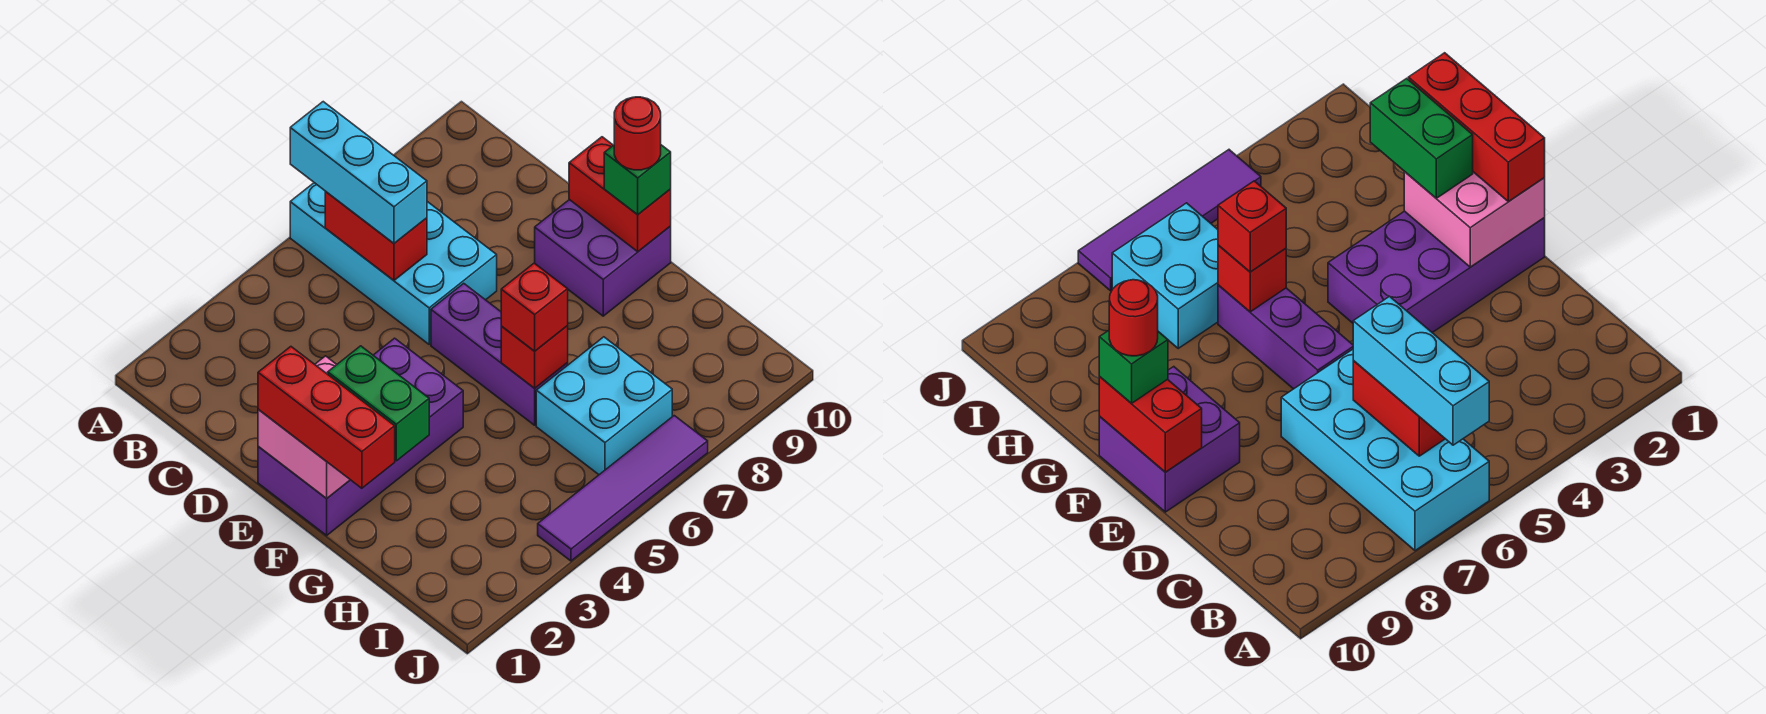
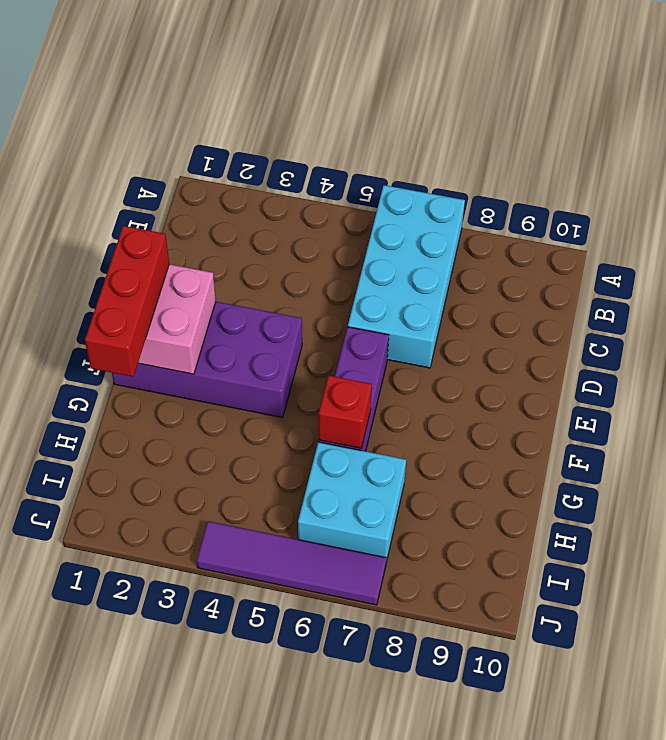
none -> purple brick E9:F10 level 1
none -> red brick B6:C6 level 2
none -> red brick E10:F10 level 2

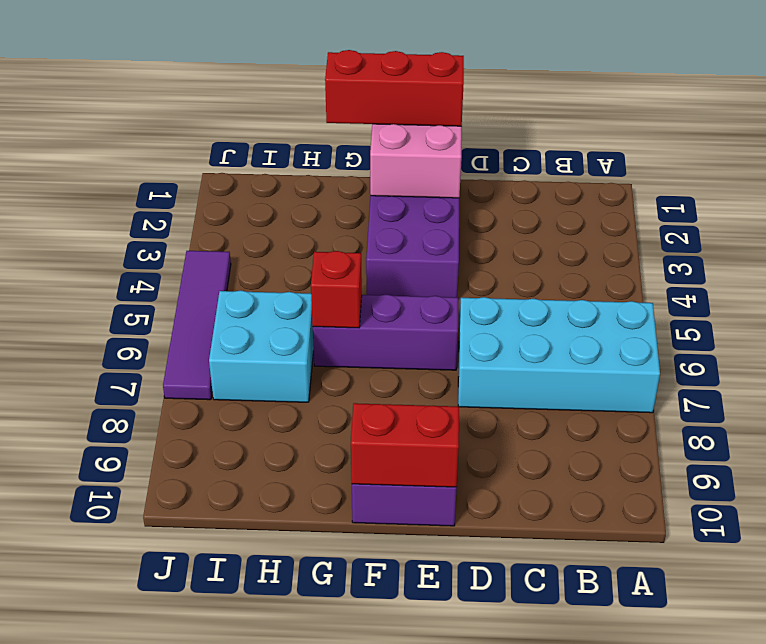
none -> red brick B6:C6 level 2
none -> cyan brick A6:C6 level 3
none -> green brick F2:G2 level 3

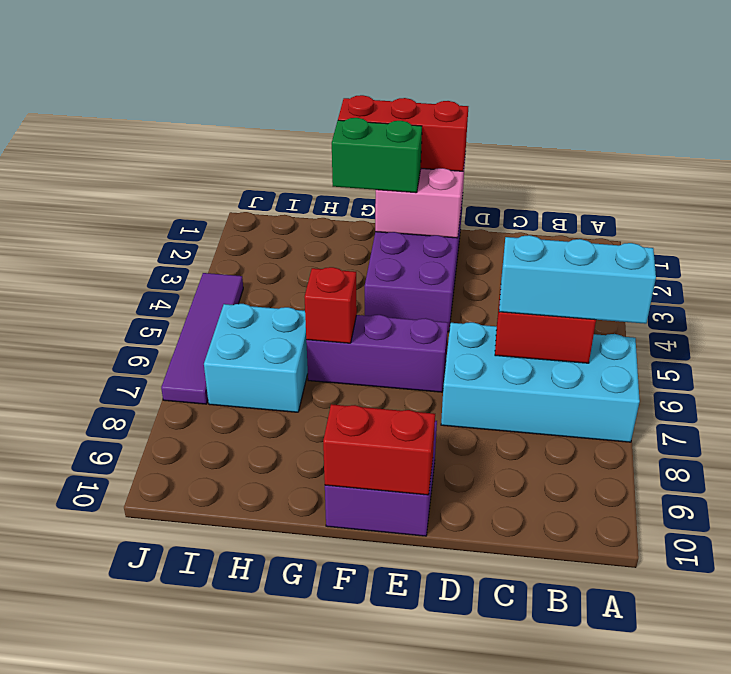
none -> green brick F10 level 3
none -> red brick G6 level 3
none -> red round brick F10 level 4

